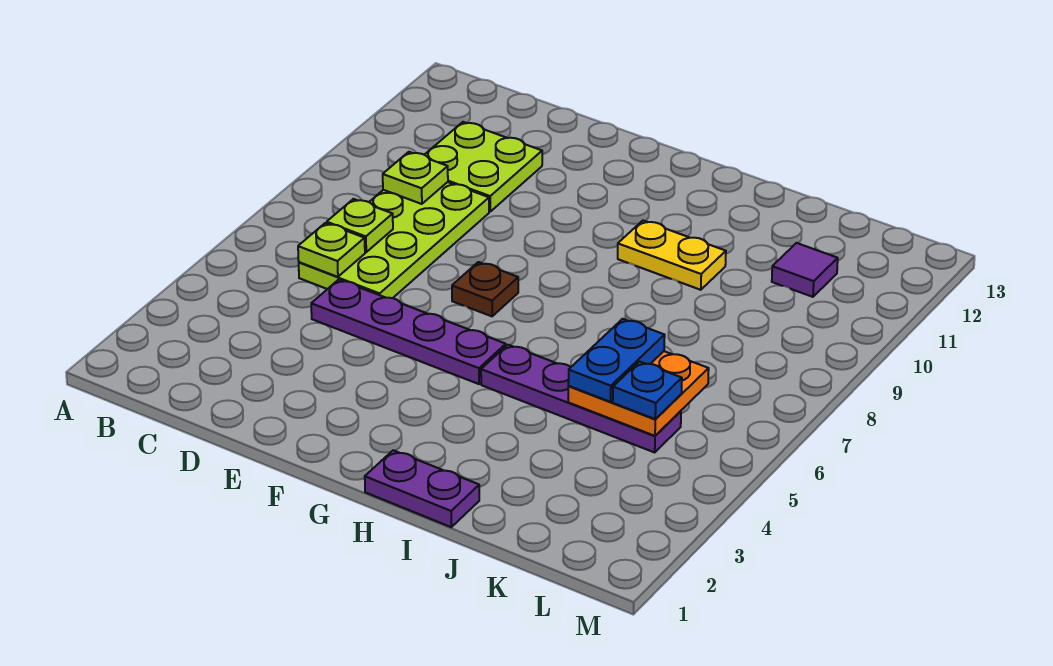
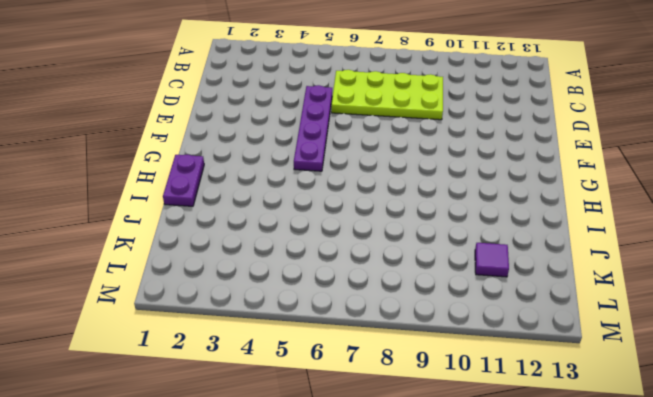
none -> lime plate C10:D11 level 1
none -> brown plate F7 level 1
none -> purple plate H5:K5 level 1

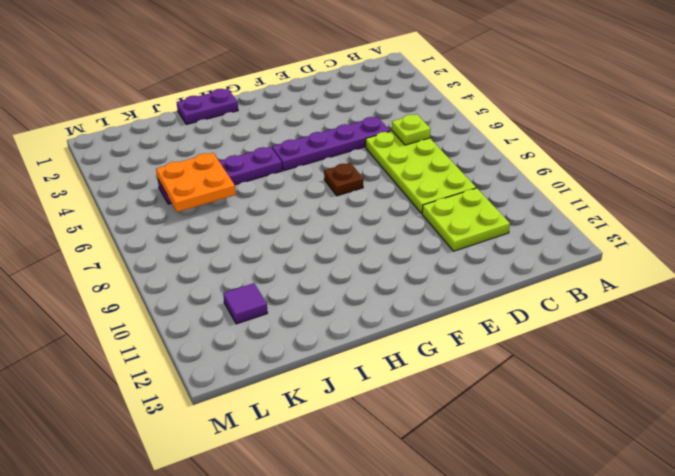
none -> yellow plate H10:I10 level 1
none -> lime plate C7 level 2
none -> lime plate C9 level 2

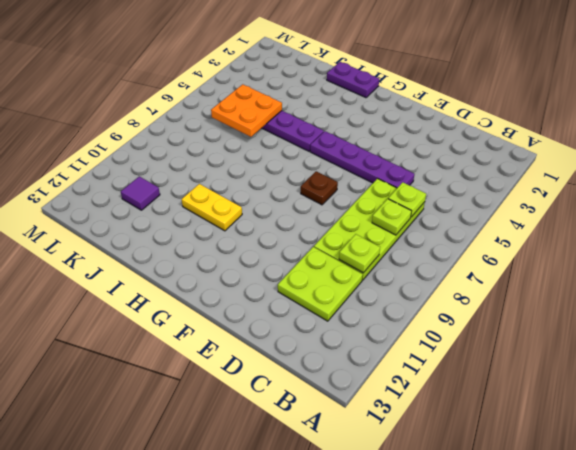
none -> blue plate J5:J6 level 3
none -> blue plate K5 level 3

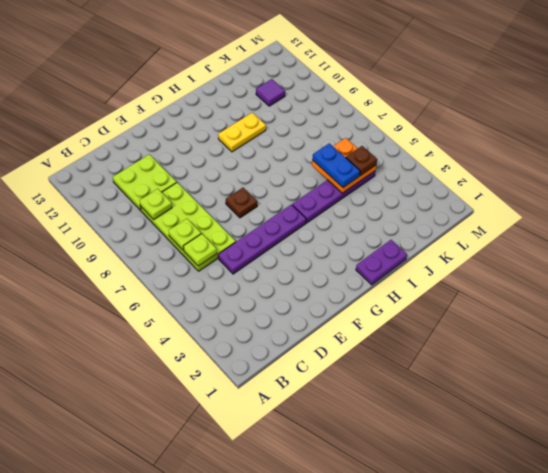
brown plate K5 level 3 -> blue plate K5 level 3

